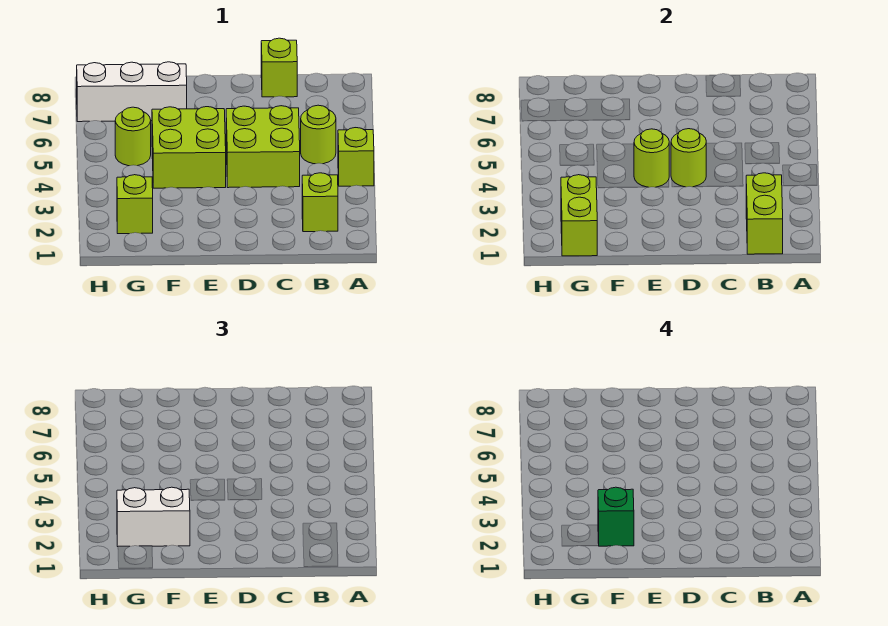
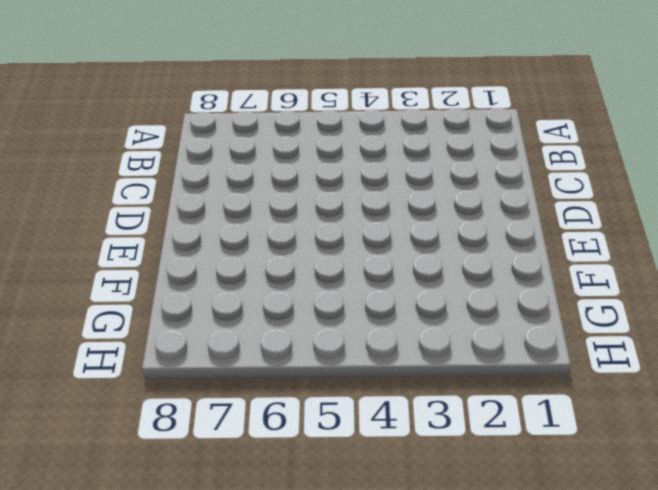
none -> lime brick A4 level 1
none -> lime brick B2 level 1
none -> lime round brick B5 level 1

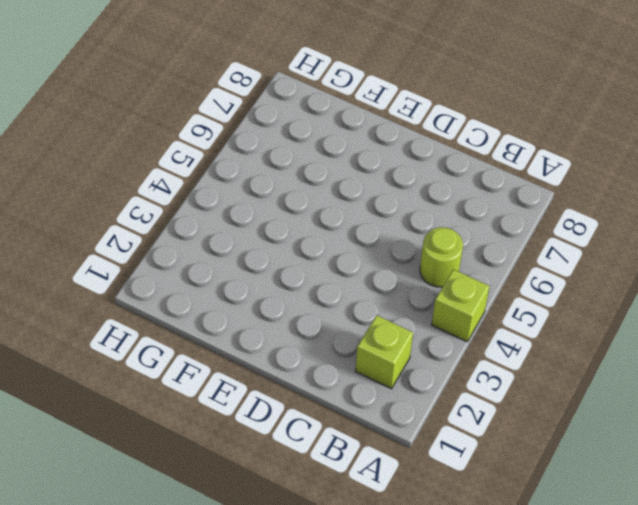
none -> lime brick C4:D5 level 1
none -> lime brick C8 level 1
none -> lime brick E4:F5 level 1

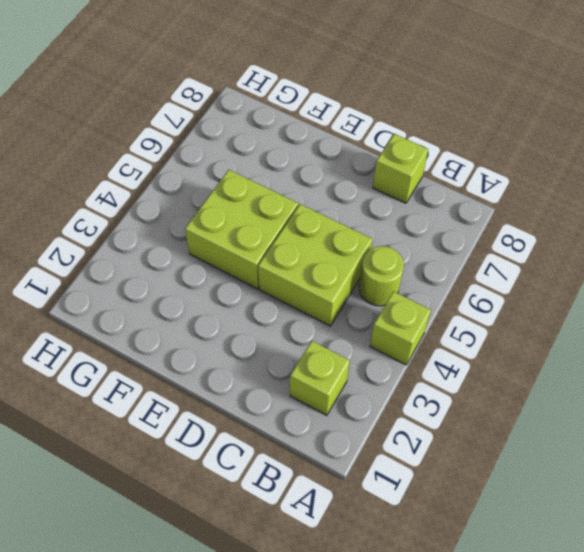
none -> white brick F7:H7 level 1
none -> lime brick G2 level 1
none -> lime round brick G5 level 1

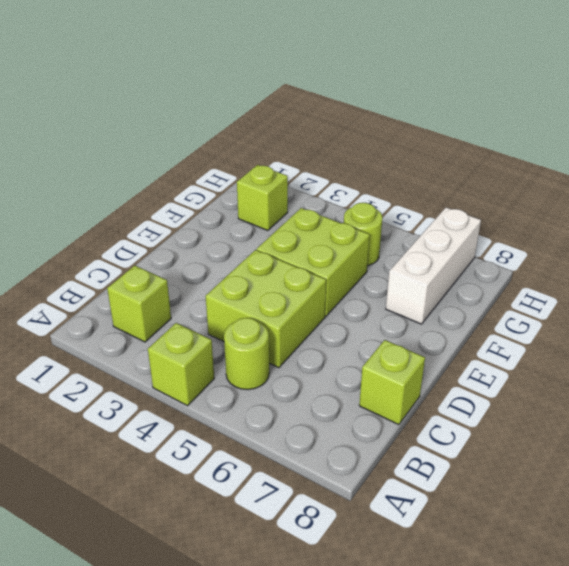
none -> lime brick B1:B2 level 2
none -> lime round brick D4 level 2
none -> lime round brick E4 level 2

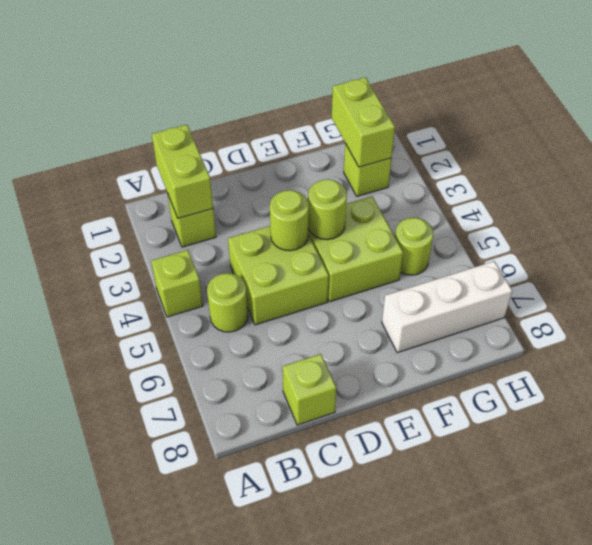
none -> white brick F2:G2 level 3
none -> green brick F2 level 4

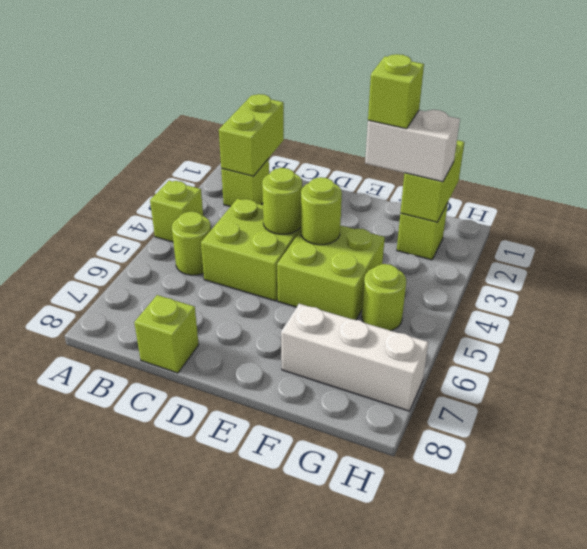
lime brick F2 level 4 -> green brick F2 level 4

